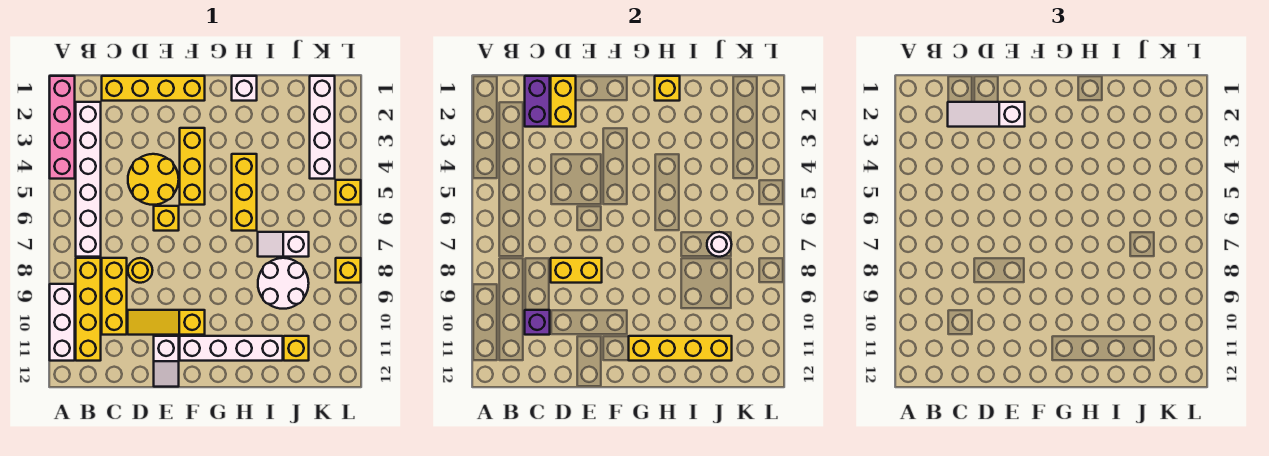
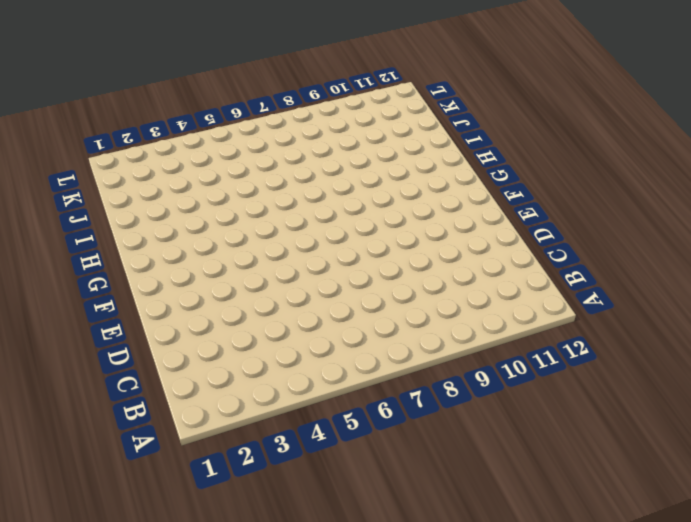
none -> pink brick A1:A4 level 1
none -> white brick A9:A11 level 1
none -> white brick B2:B7 level 1

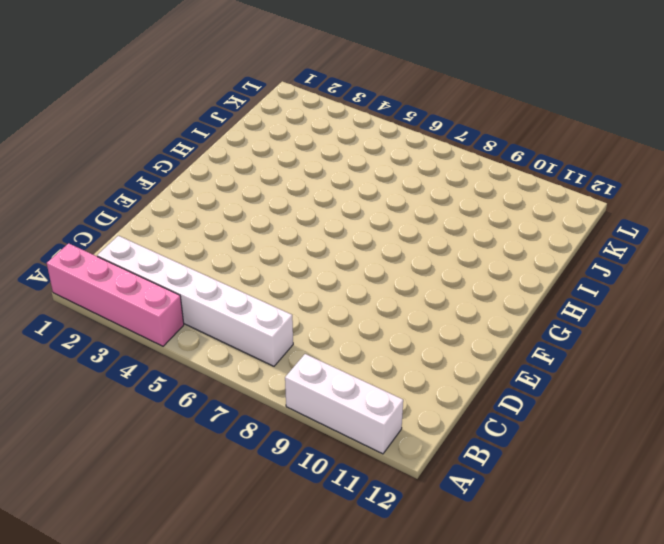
none -> yellow brick B8:B11 level 1
none -> yellow brick C1:F1 level 1
none -> yellow brick C8:C10 level 1

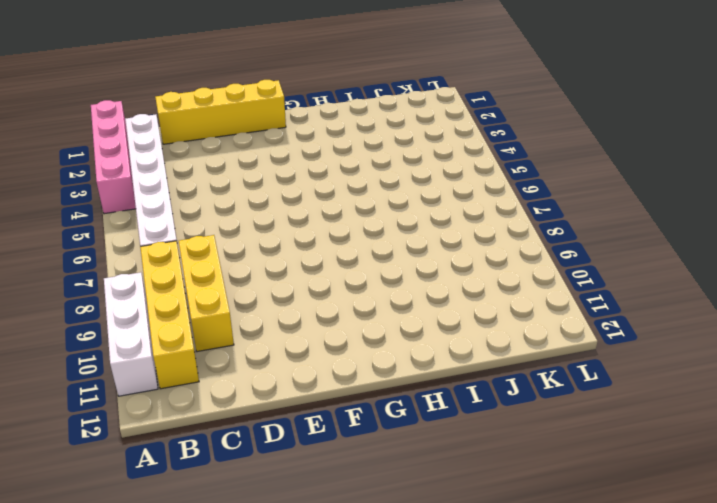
none -> yellow round brick D4:E5 level 1
none -> yellow round brick D8 level 1
none -> yellow slope D10:F10 level 1 top F

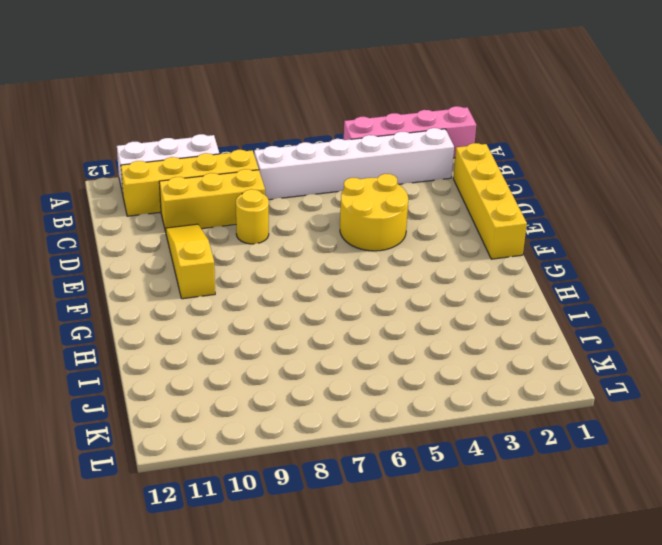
none -> yellow brick E6 level 1
none -> white slope E11:E12 level 1 top 11
none -> yellow brick F3:F5 level 1

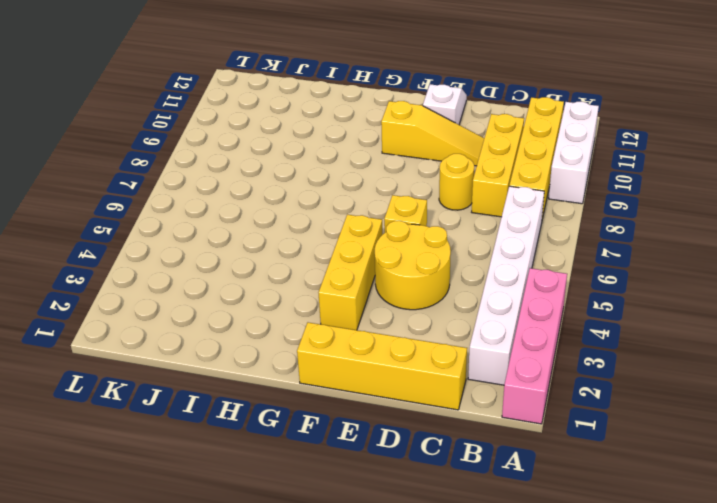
none -> white brick F11:I11 level 1
none -> white brick H1 level 1
none -> yellow brick H4:H6 level 1

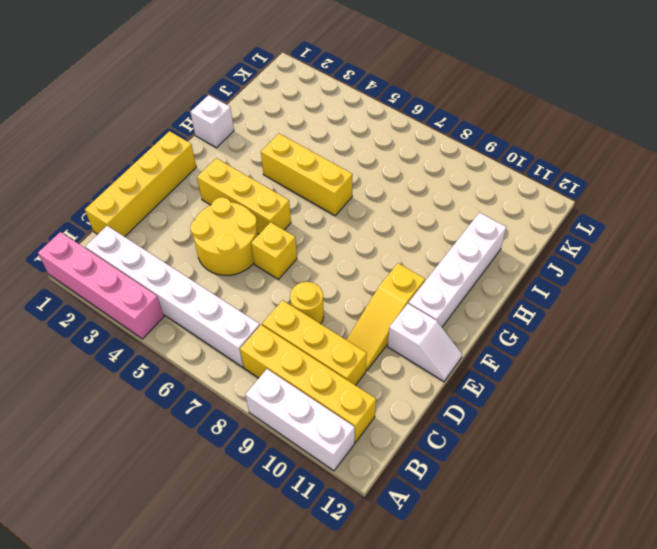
none -> white slope I7:J7 level 1 top J
none -> white round brick I8:J9 level 1
none -> yellow brick J11 level 1

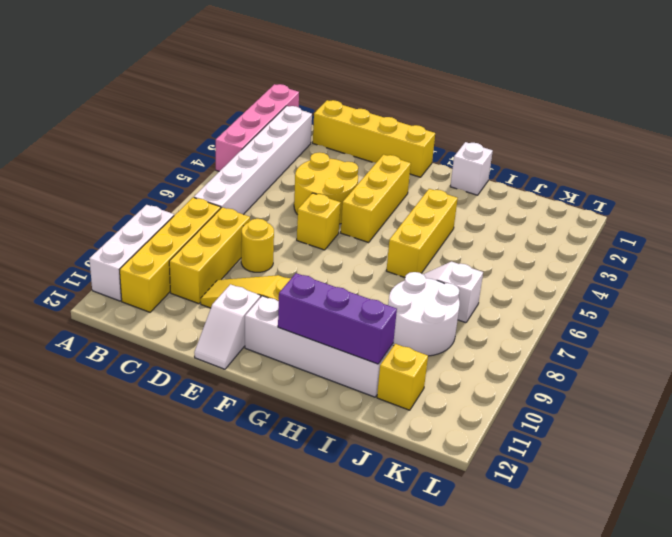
purple brick G11:I11 level 2 -> yellow brick G11:J11 level 2
none -> white brick K1:K4 level 1
none -> yellow brick L5 level 1
none -> yellow brick L8 level 1

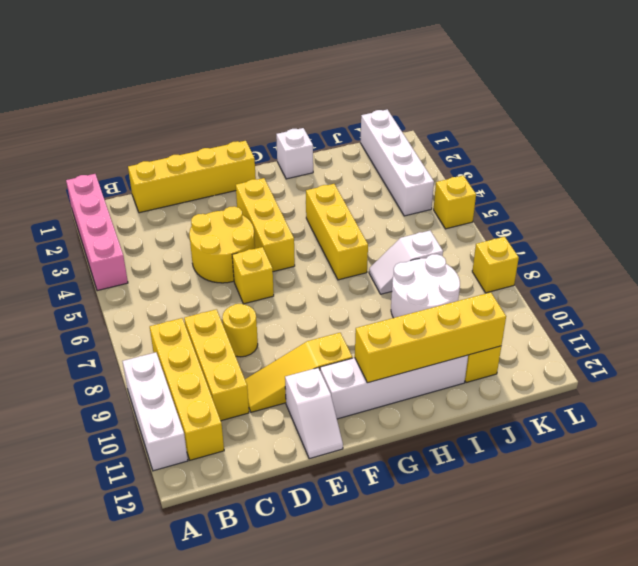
none -> white brick B2:B7 level 1
none -> purple brick C1:C2 level 2
none -> purple brick C10 level 2

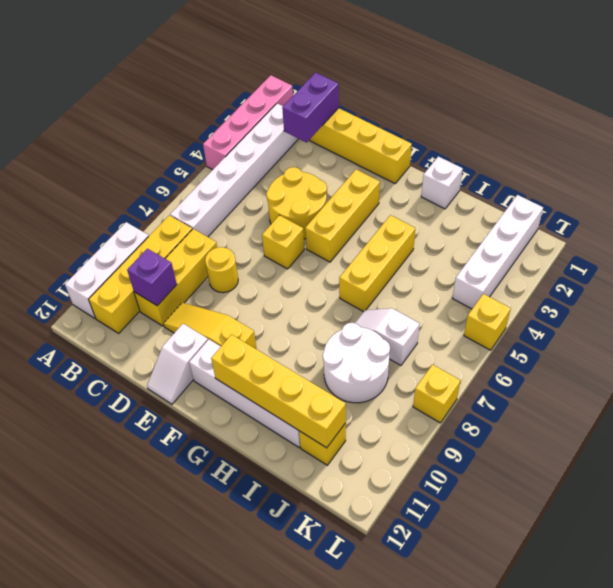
none -> yellow brick D1:D2 level 2
none -> yellow brick D8:E8 level 2
none -> yellow brick H1 level 2

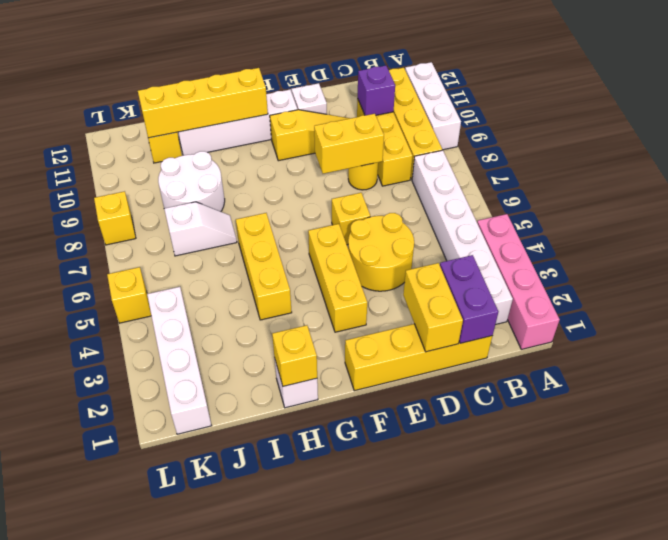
none -> white round brick J7 level 2
none -> white slope C2:E2 level 3 top E

